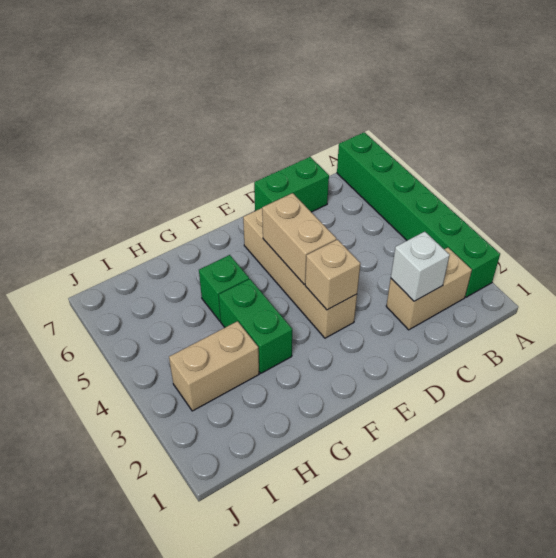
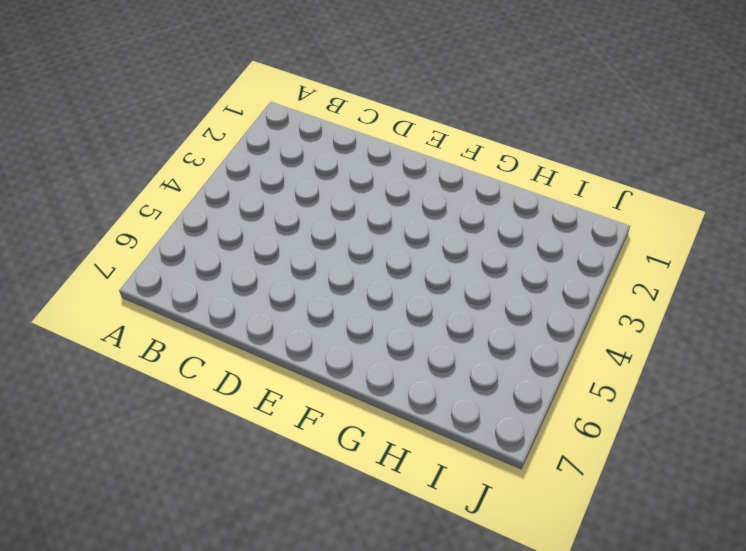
none -> green brick A2:A7 level 1
none -> tan brick B2:C2 level 1

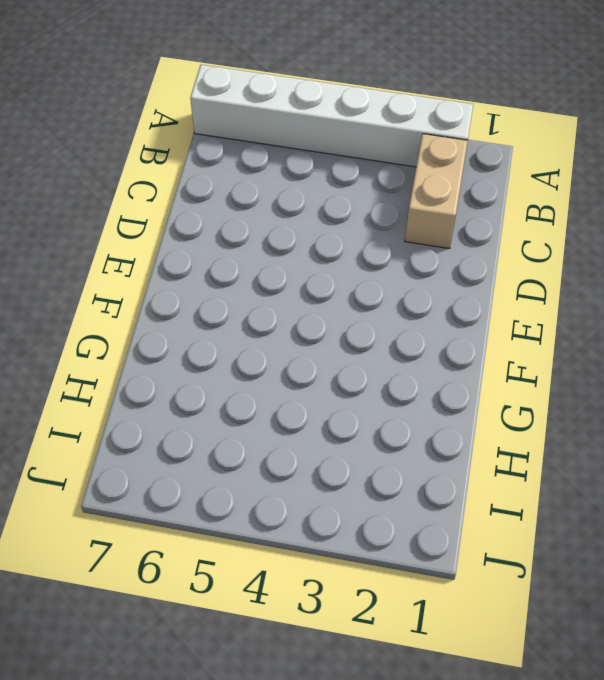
white brick A2:A7 level 1 -> green brick A2:A7 level 1
none -> green brick C7:D7 level 1
none -> tan brick E3:E6 level 1

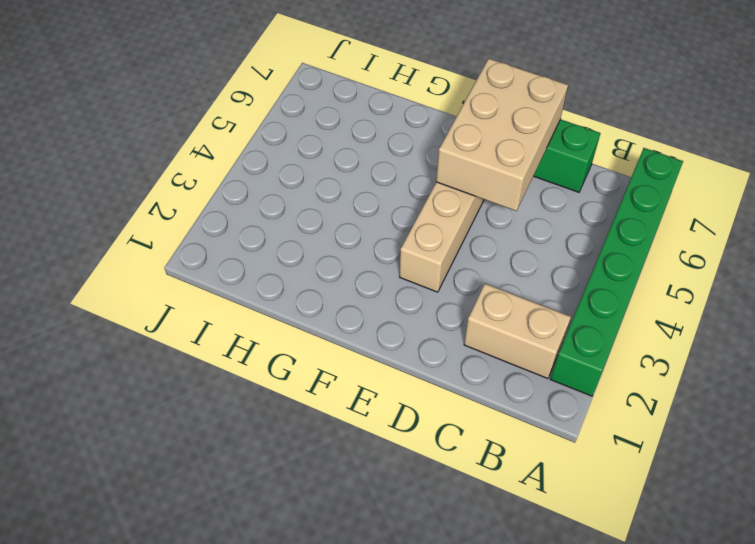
tan brick D5:E7 level 2 -> tan brick E4:E5 level 2
none -> green brick G3:G4 level 1
none -> green brick G5 level 1

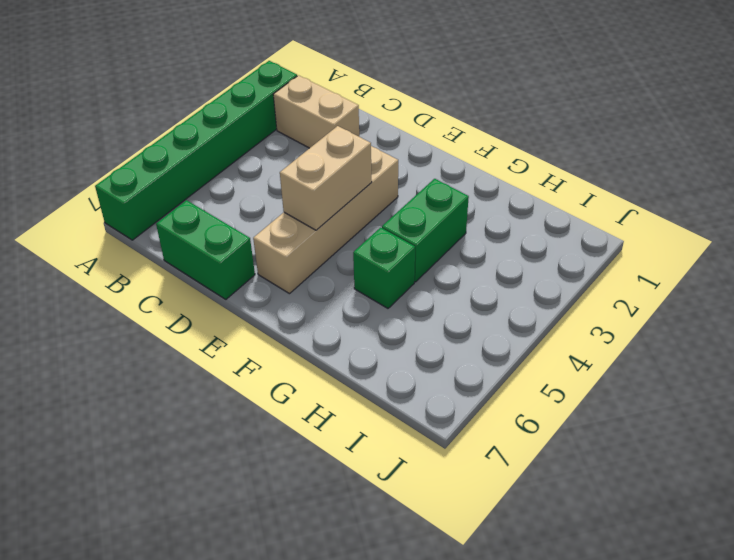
none -> tan brick H3:I3 level 1
none -> white brick C2 level 2

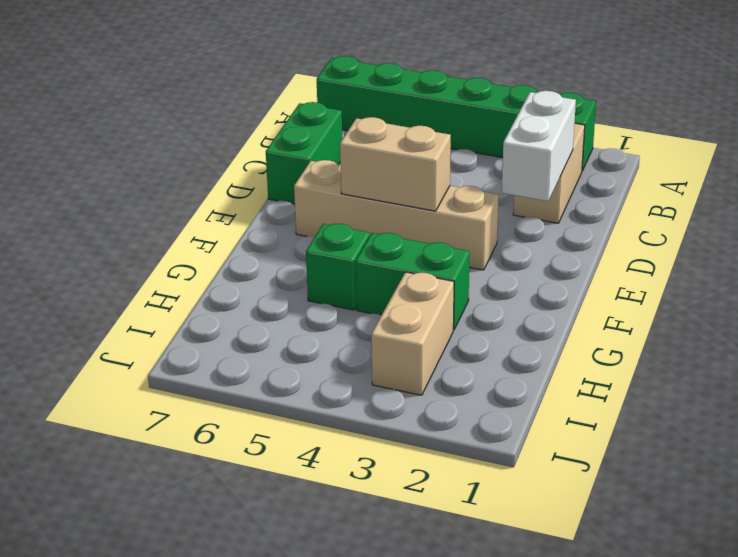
white brick C2:D2 level 2 -> white brick C2 level 2
none -> tan brick E3 level 2

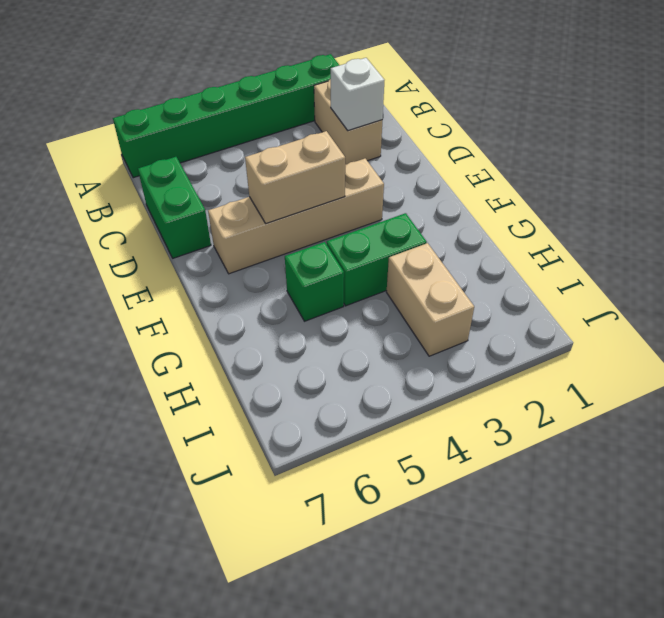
none -> tan brick E3 level 2

